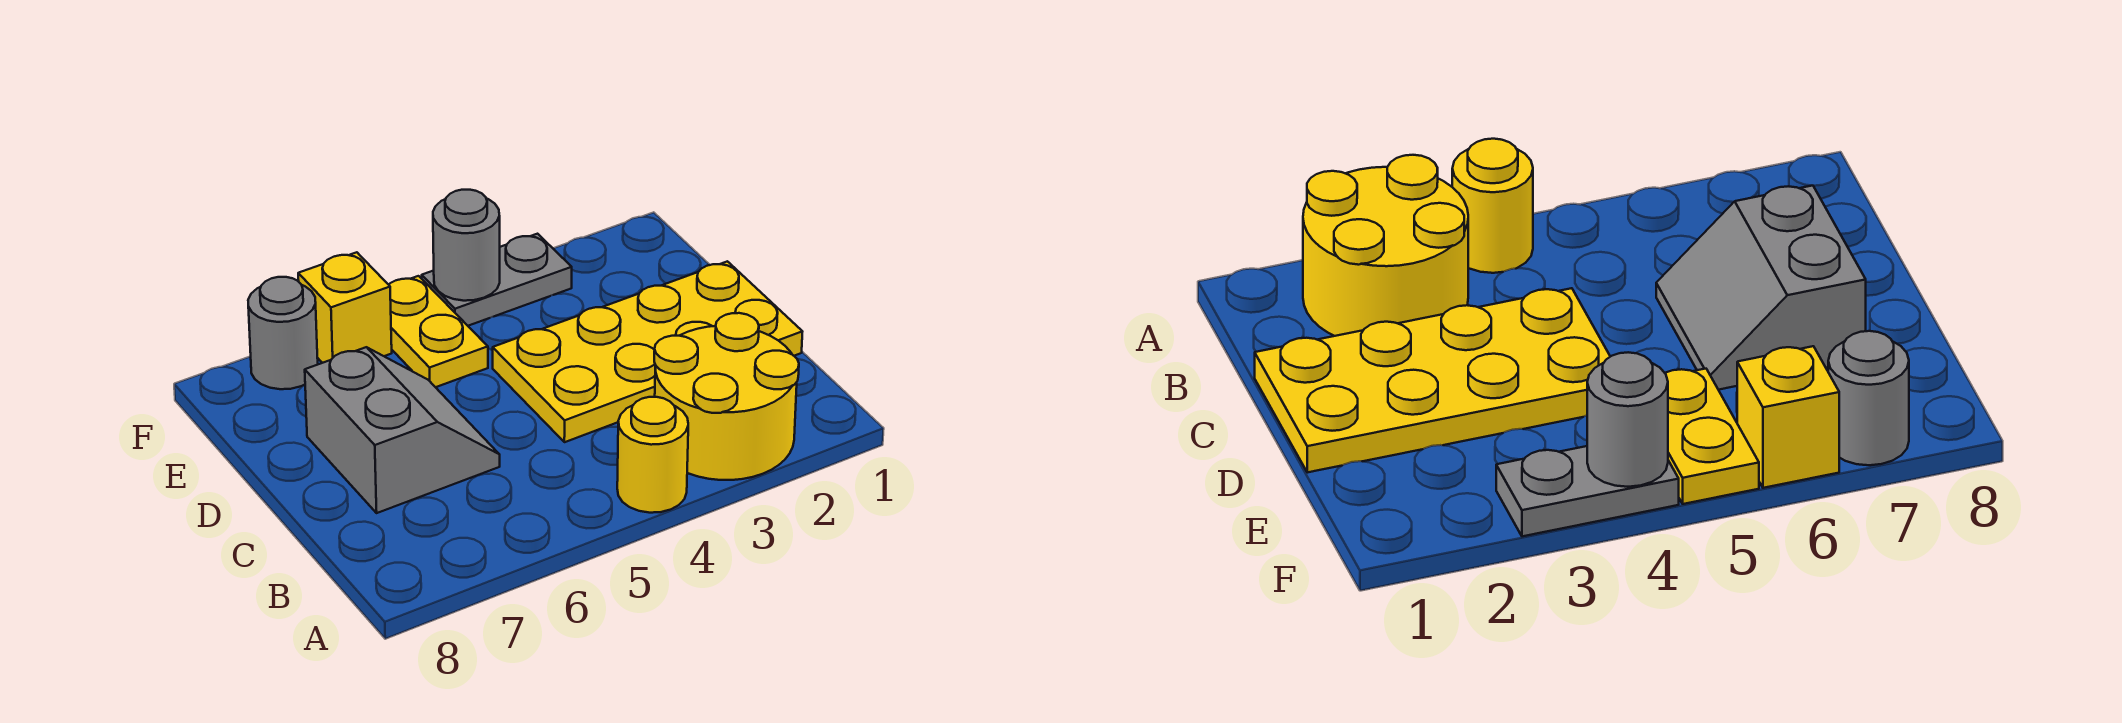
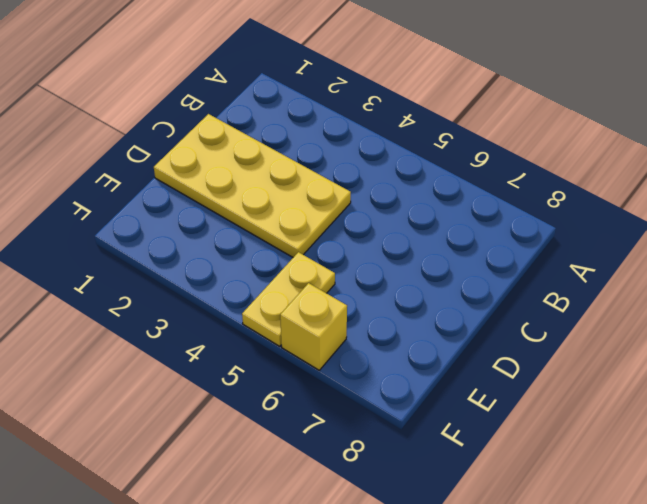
none -> yellow round brick A2:B3 level 1
none -> yellow round brick A4 level 1

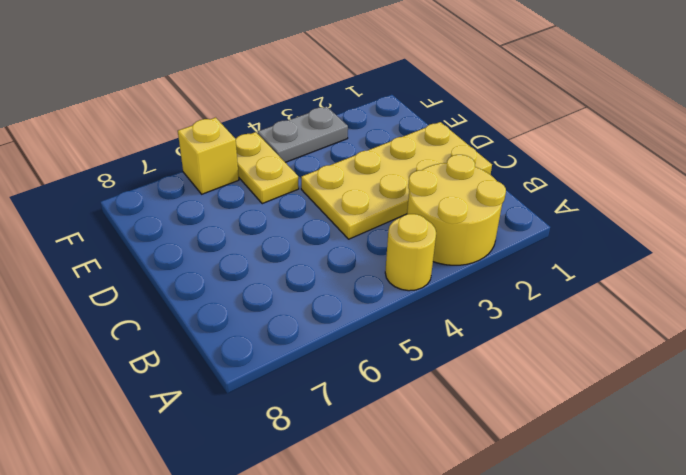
none -> grey slope C6:D7 level 1 top 7
none -> grey round brick F7 level 1

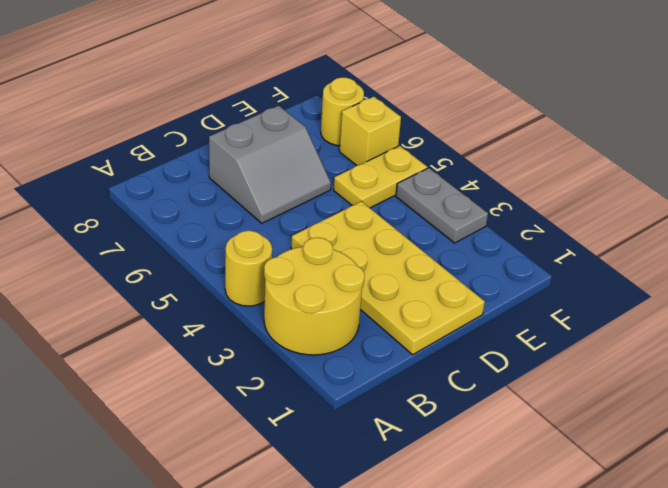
yellow round brick F7 level 1 -> grey round brick F7 level 1
none -> grey round brick F4 level 2

